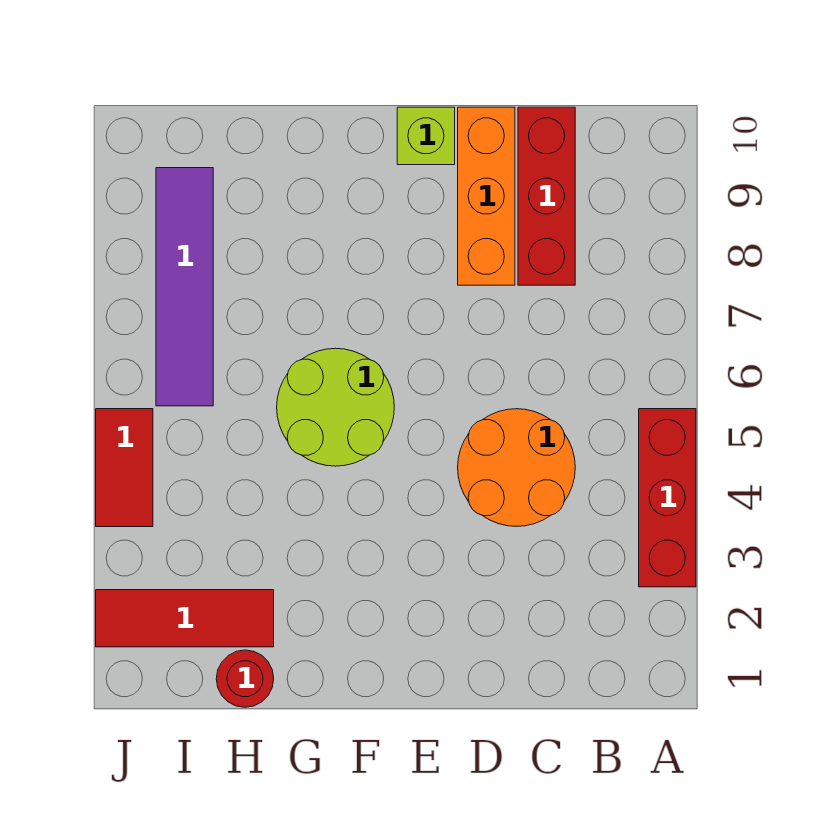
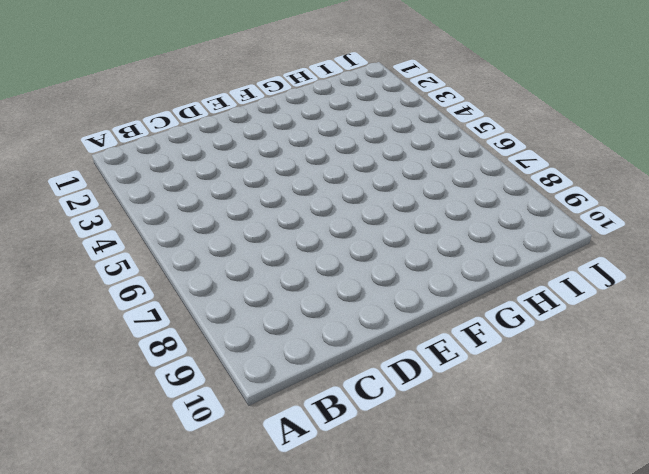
none -> red brick A3:A5 level 1
none -> orange round brick C4:D5 level 1

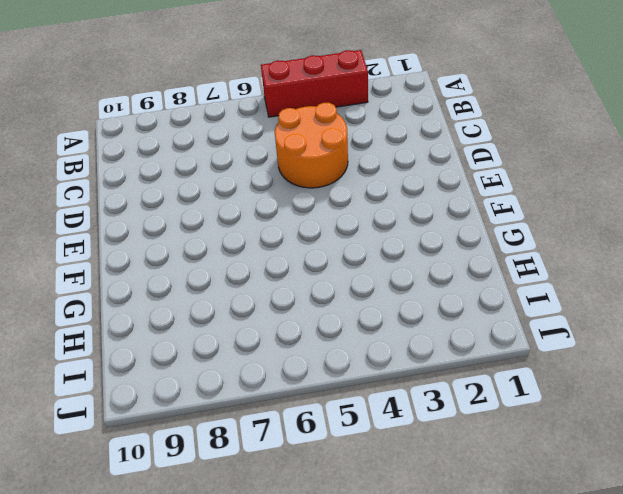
none -> red brick C8:C10 level 1
none -> orange brick D8:D10 level 1

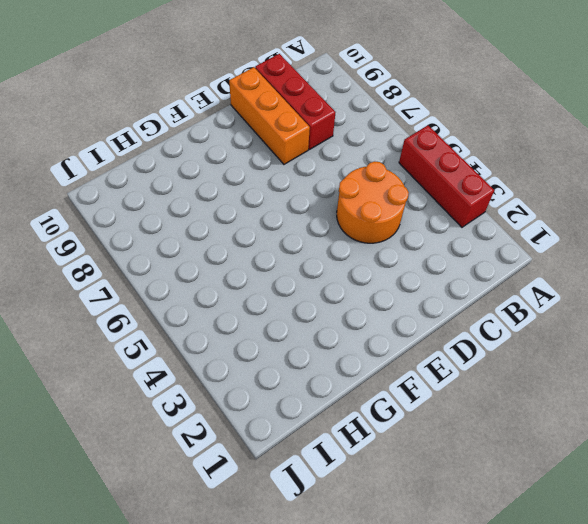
none -> lime brick E10 level 1
none -> lime round brick F5:G6 level 1

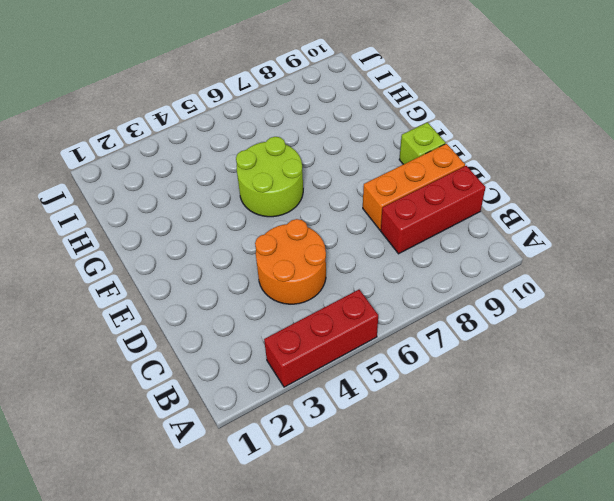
none -> red round brick H1 level 1
none -> red tile H2:J2 level 1

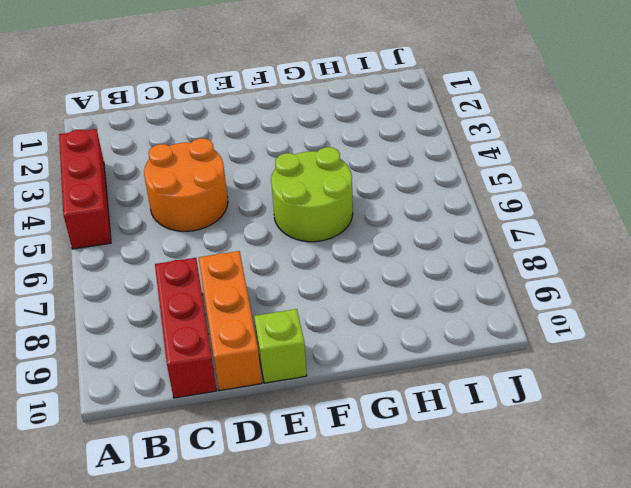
none -> red round brick H1 level 1
none -> red tile H2:J2 level 1

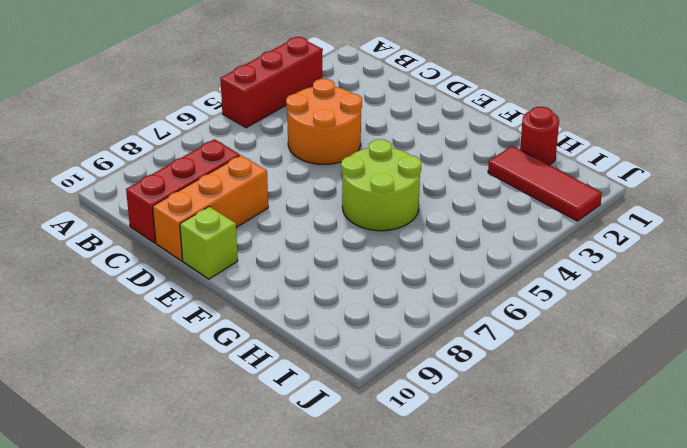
none -> purple tile I6:I9 level 1
none -> red tile J4:J5 level 1

